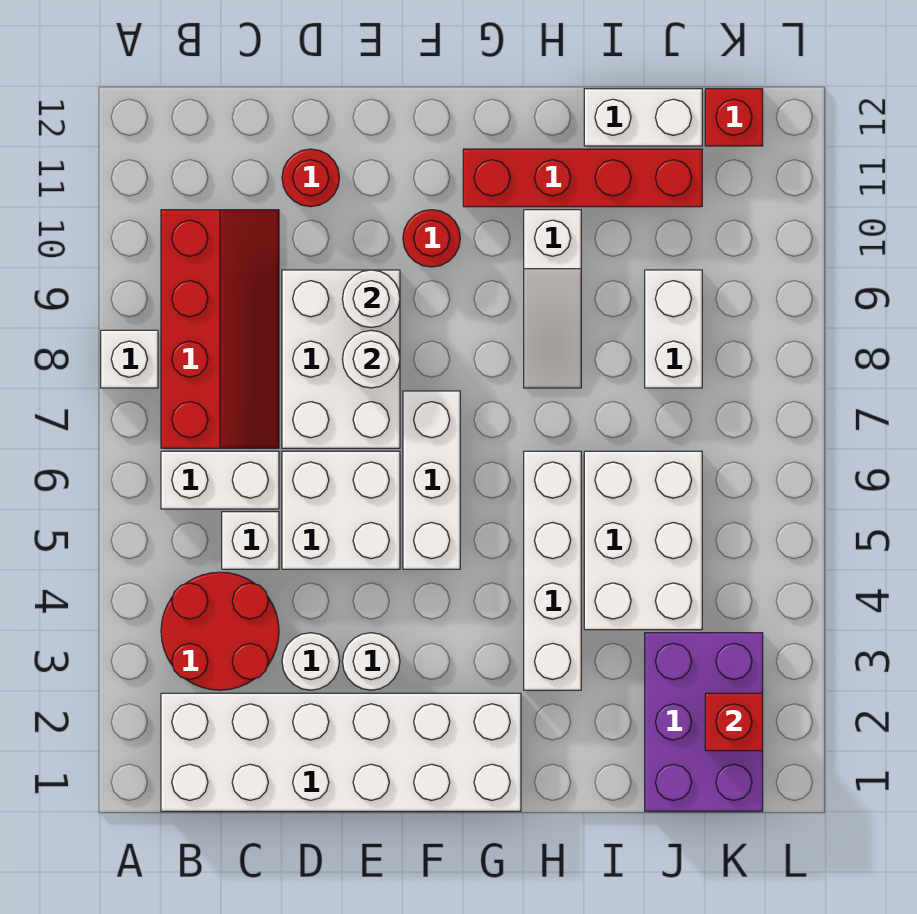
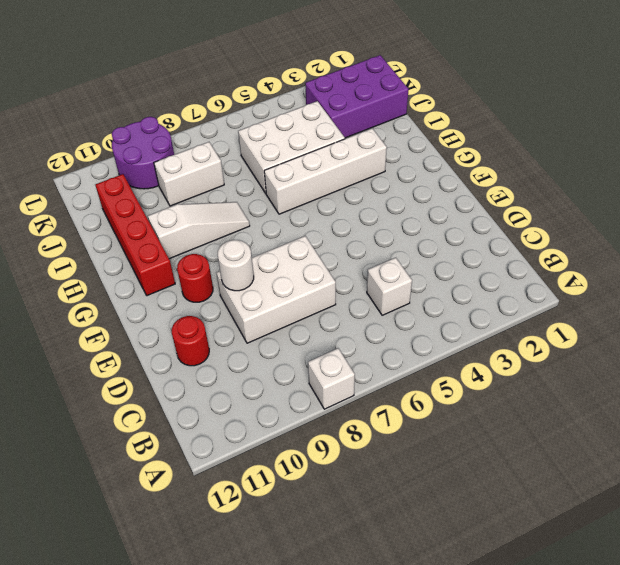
purple round brick K9:L10 level 1 -> none
none -> white brick B1:G2 level 1
none -> red round brick B3:C4 level 1
none -> white brick B6:C6 level 1

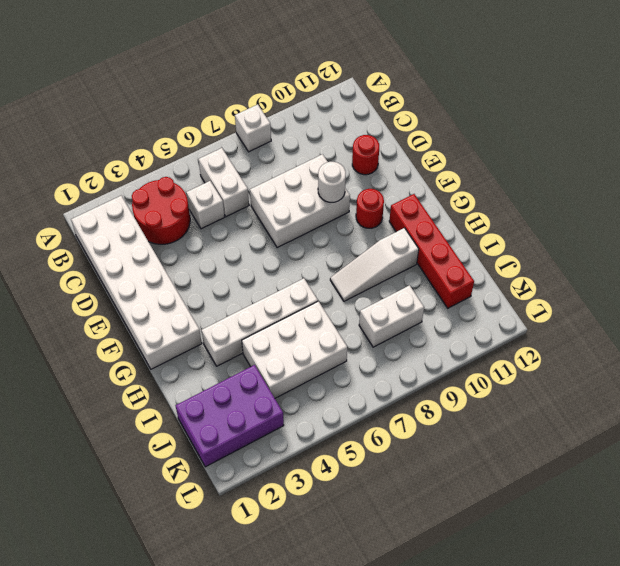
none -> red slope B7:C10 level 1 top B
none -> white round brick D3 level 1
none -> white brick D5:E6 level 1

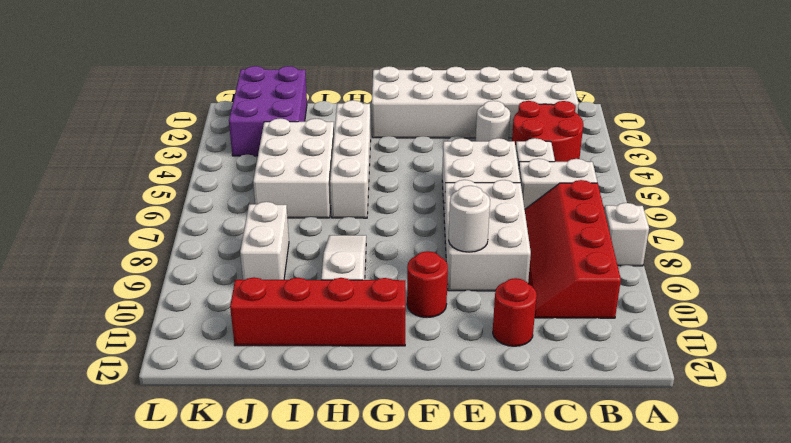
none -> white round brick E3 level 1
none -> white brick F5:F7 level 1
none -> white brick I12:J12 level 1

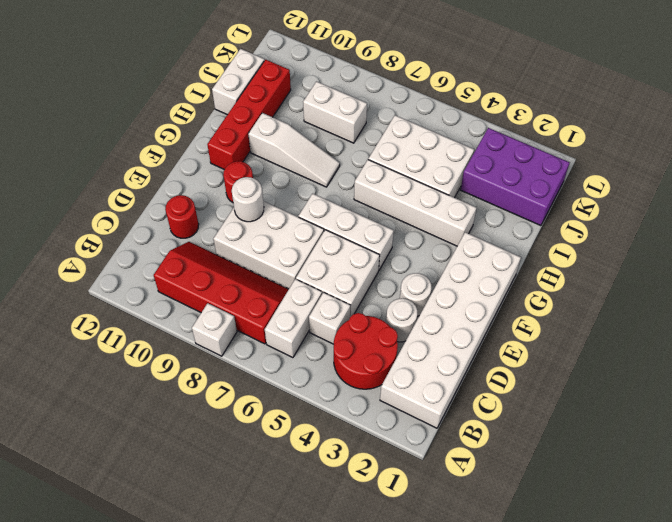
none -> red brick K12 level 1
none -> white round brick E8 level 2
none -> red brick K2 level 2

